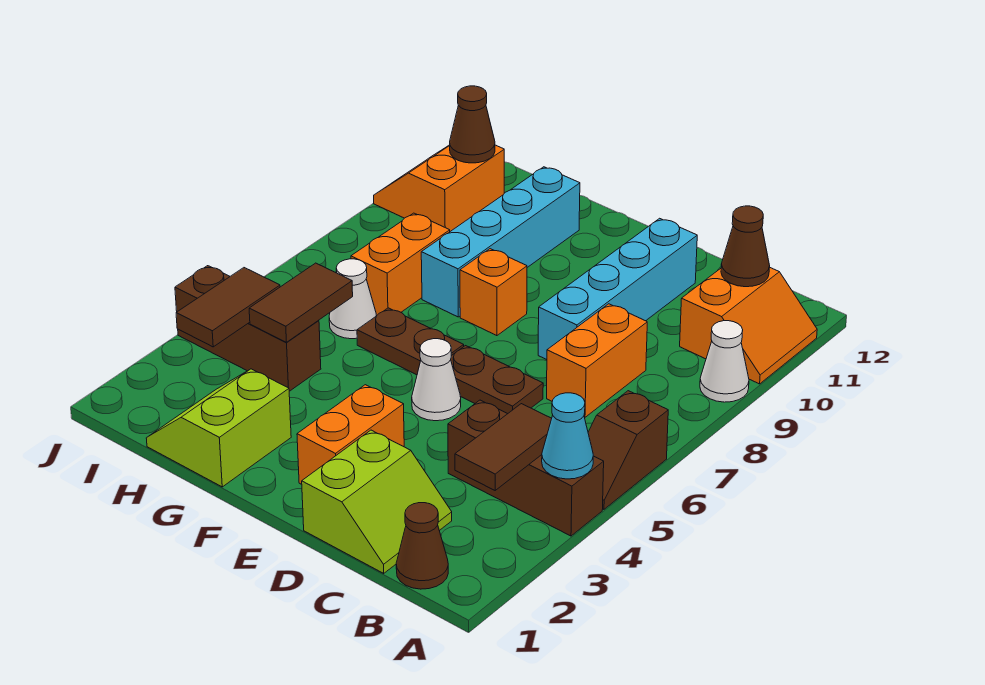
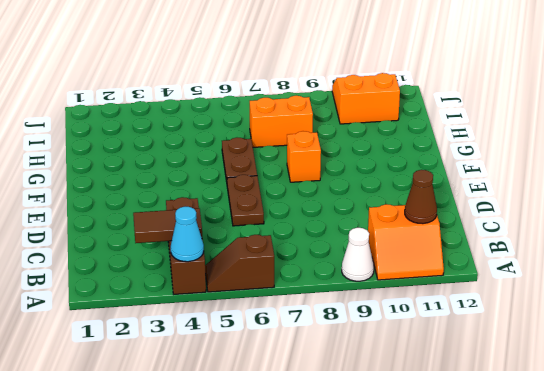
none -> brown cone B1 level 1
none -> lime slope C1:D2 level 1 top D
none -> orange brick C7:C8 level 1

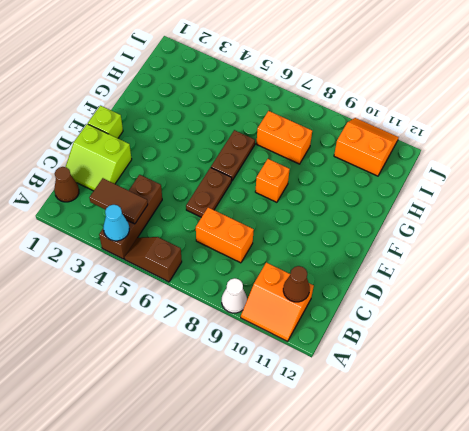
lime brick E1 level 1 -> none
none -> cyan brick D8:D11 level 1
none -> orange brick E2:E3 level 1
none -> white cone E5 level 1

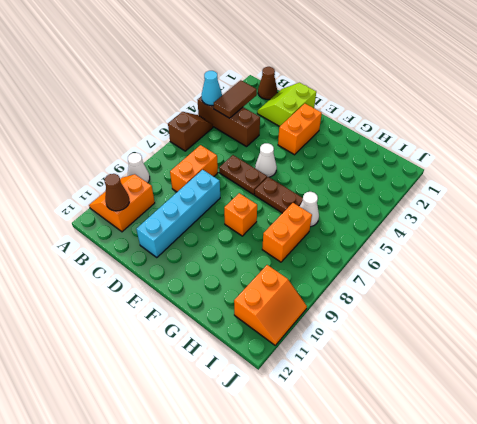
none -> lime slope G1:H2 level 1 top G
none -> cyan brick G8:G11 level 1
none -> brown brick H4:J4 level 1

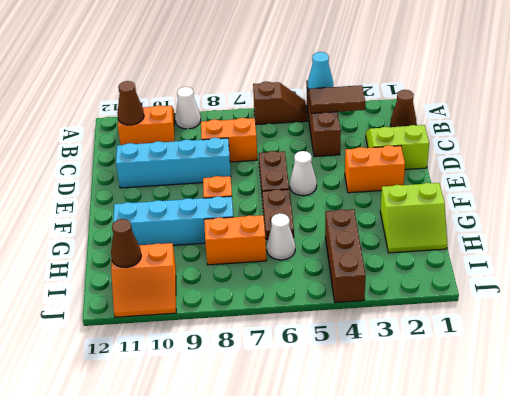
none -> brown tile H4:H5 level 2
none -> brown tile I3:I4 level 2

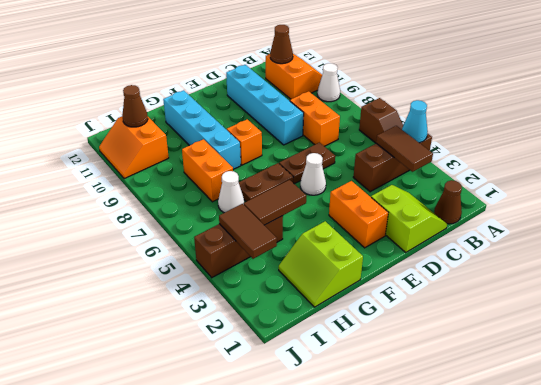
brown tile G4:H4 level 2 -> brown tile H4:H5 level 2

